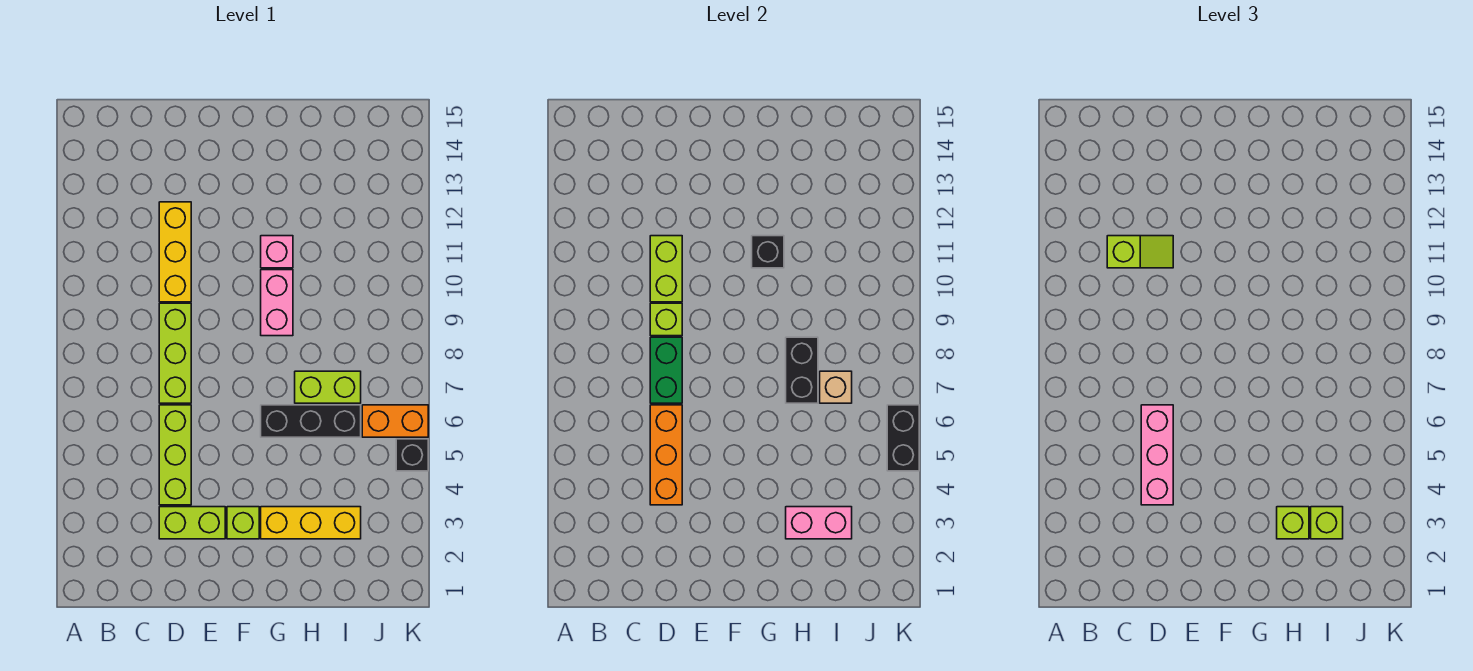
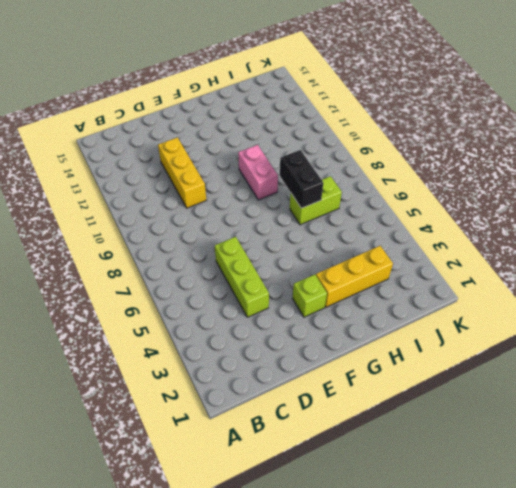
none -> lime brick D3:E3 level 1
none -> lime brick D7:D9 level 1
none -> black brick G6:I6 level 1

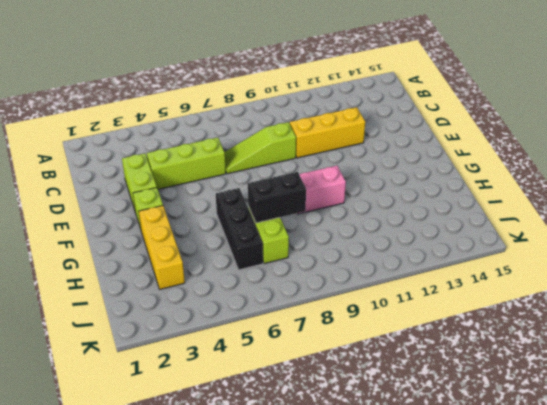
lime slope D7:D9 level 1 top 9 -> lime brick D7:D9 level 1
none -> pink brick G11 level 1
none -> orange brick J6:K6 level 1
none -> black brick K5 level 1

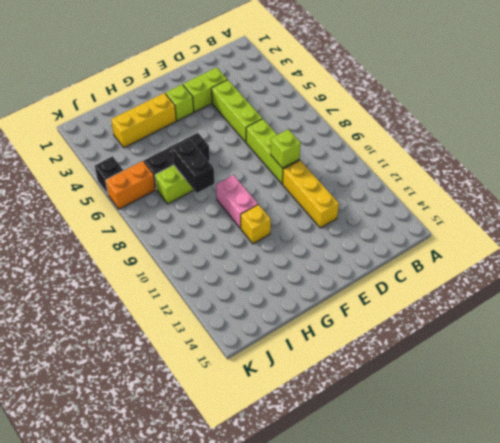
yellow brick G11 level 1 -> pink brick G11 level 1
none -> orange brick D4:D6 level 2
none -> green brick D7:D8 level 2
none -> lime brick D10:D11 level 2

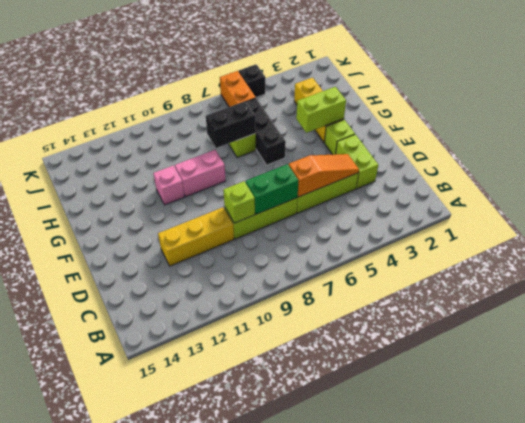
orange slope D4:D6 level 2 top 6 -> orange brick D4:D6 level 2
lime brick G3:G4 level 2 -> lime brick D10:D11 level 2
none -> black brick G11 level 2
none -> pink brick H3:I3 level 2
none -> tan brick I7 level 2

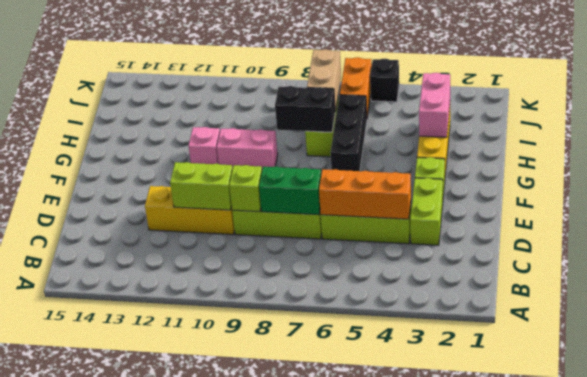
tan brick I7:J7 level 2 -> tan brick I7 level 2
none -> black brick G11 level 2
none -> black brick K5:K6 level 2
none -> lime slope C11:D11 level 3 top C

